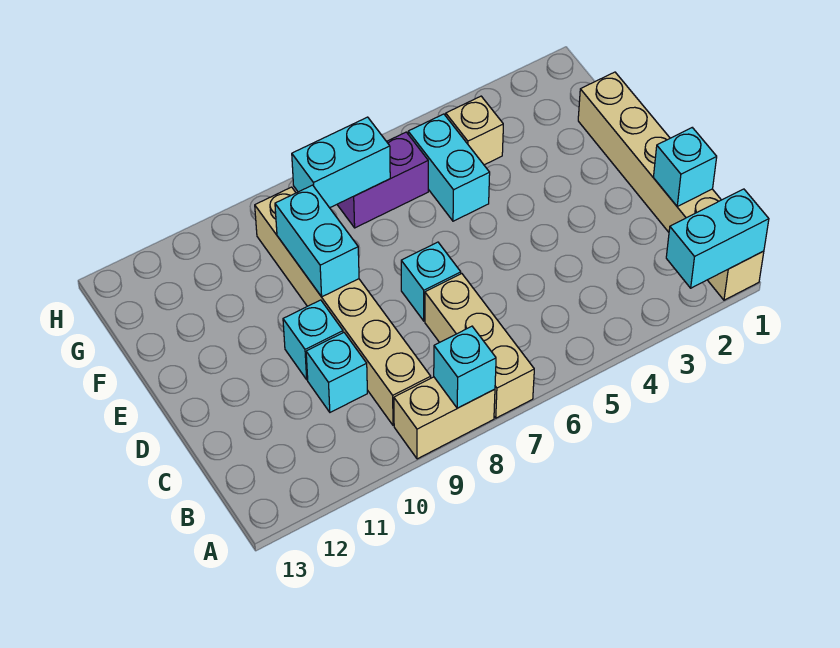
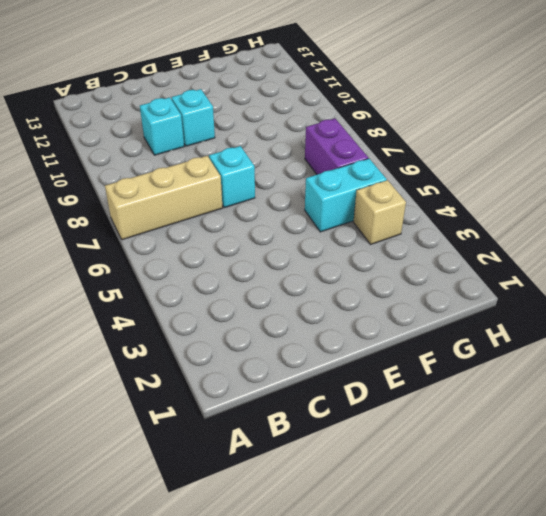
none -> tan brick A1:F1 level 1
none -> tan brick A8:A9 level 1
none -> tan brick B9:G9 level 1

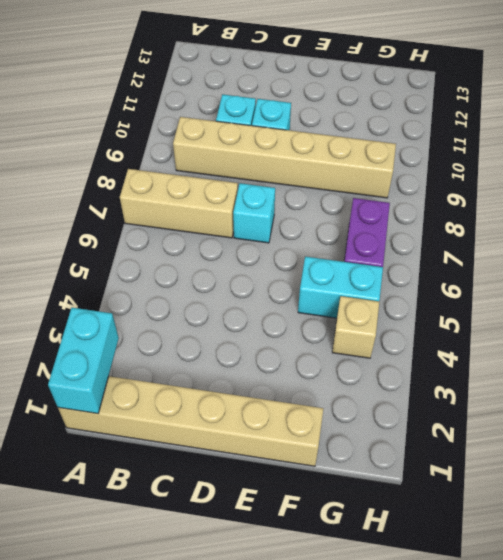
none -> tan brick A8:A9 level 1
none -> cyan brick A8 level 2
none -> cyan brick C1 level 2

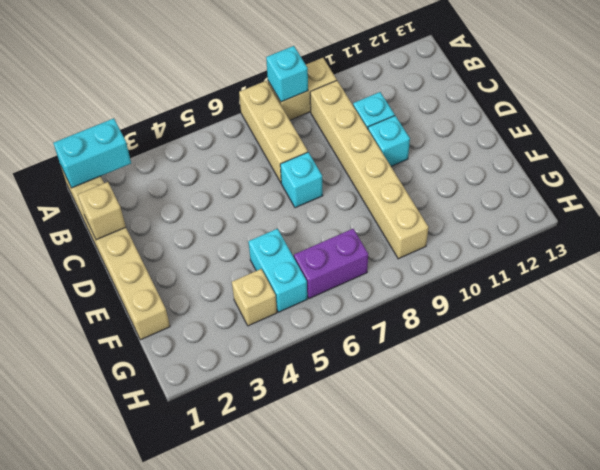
tan brick C1 level 2 -> cyan brick C1 level 2
none -> cyan brick E9:F9 level 2
none -> cyan brick G7:G8 level 2

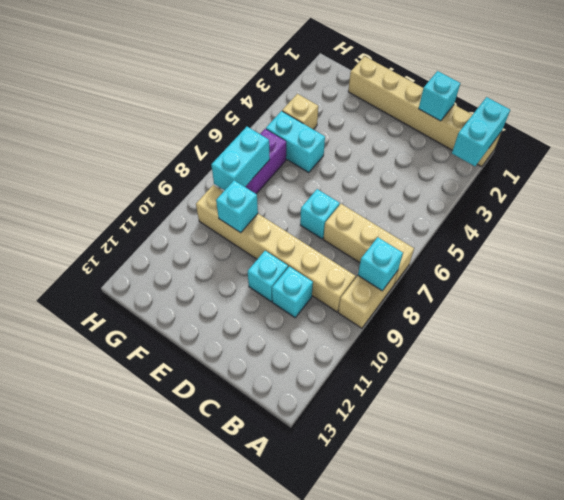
cyan brick F9 level 2 -> cyan brick E9:F9 level 2

